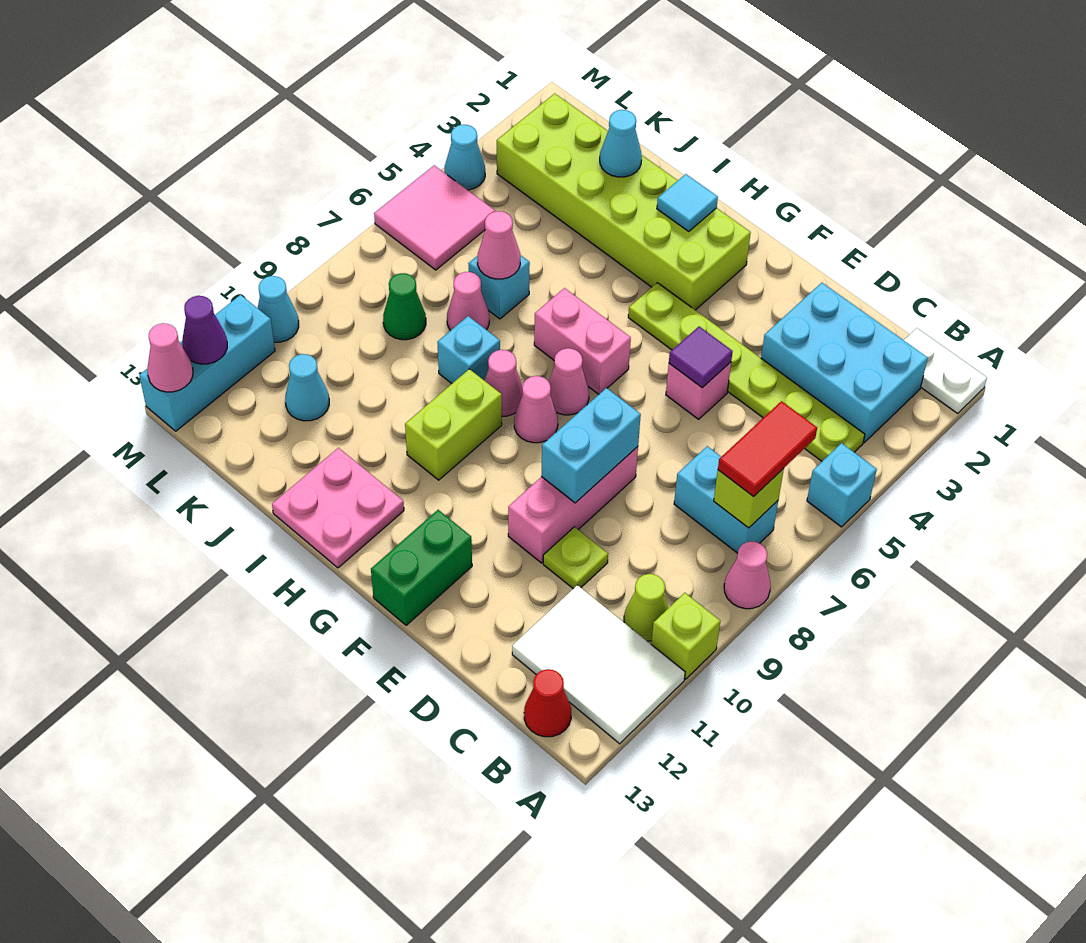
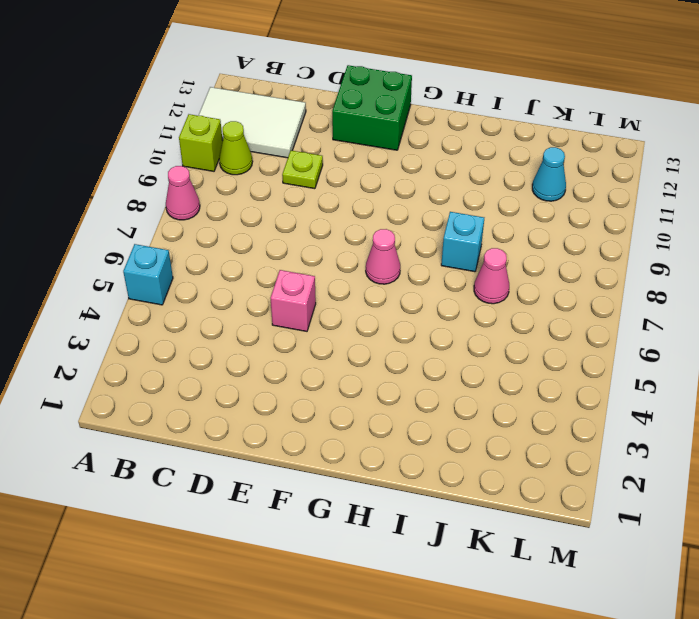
green brick E12:F13 level 1 -> green brick F12:F13 level 1
none -> white plate A1:B1 level 1
none -> cyan brick B2:D3 level 1
none -> lime plate B4:G4 level 1
none -> cyan brick B7:C7 level 1

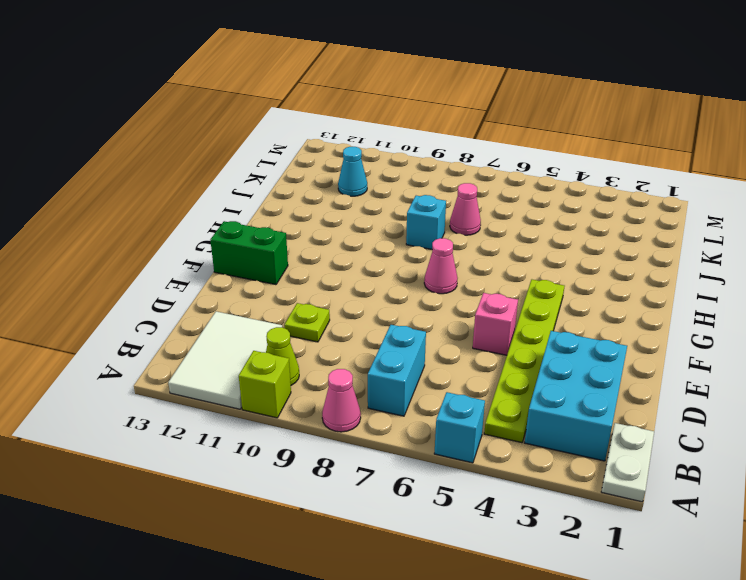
none -> red cone B13 level 1
none -> pink brick E8:E10 level 1
none -> lime brick G2:L3 level 1
none -> pink brick G6:H6 level 1

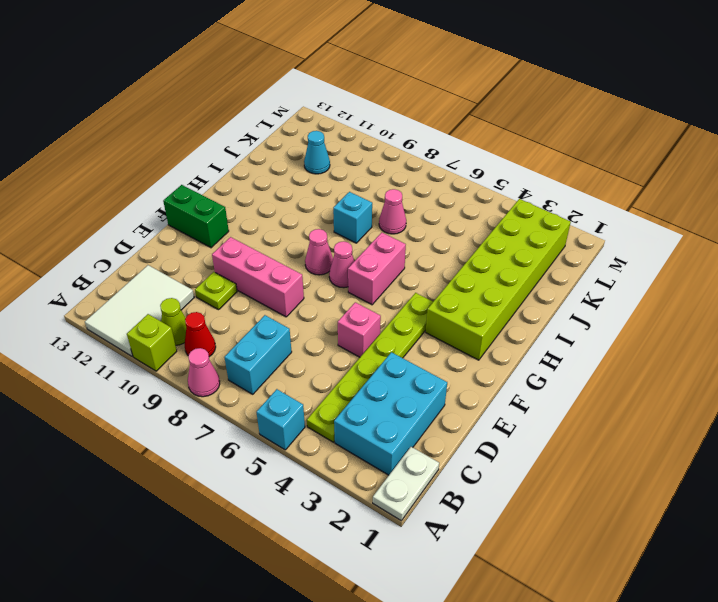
red cone B9 level 1 -> red cone B13 level 1
none -> pink cone H8 level 1
none -> lime brick H9:H10 level 1
none -> pink plate H12:I13 level 1
none -> cyan brick J6 level 1

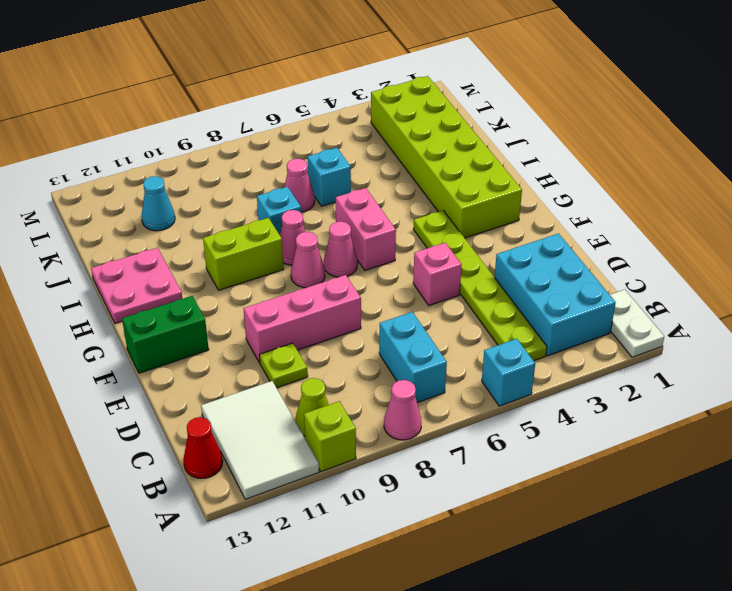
none -> green cone K8 level 1
none -> pink tile L5:M6 level 1
none -> cyan cone M4 level 1
none -> cyan cone M10 level 1

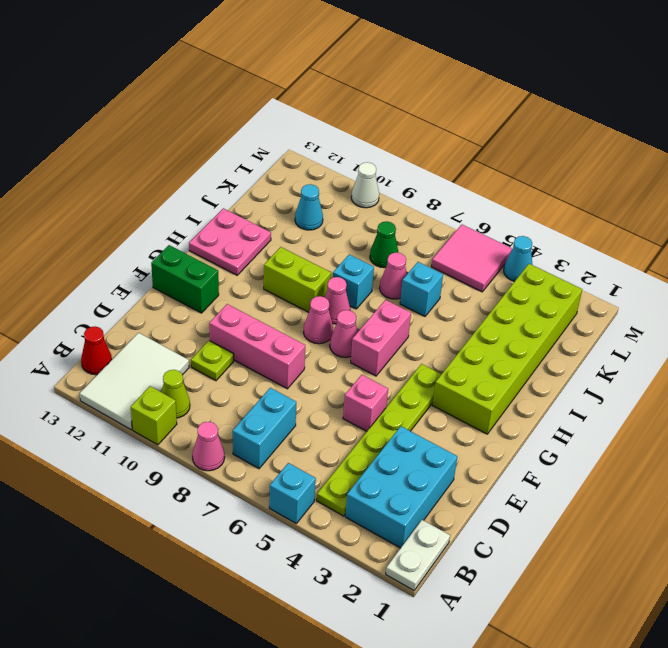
white cone M10 level 1 -> cyan cone M10 level 1
none -> cyan brick M11:M13 level 1
none -> lime brick B7 level 2
none -> purple tile E5 level 2
none -> cyan brick E8:E9 level 2

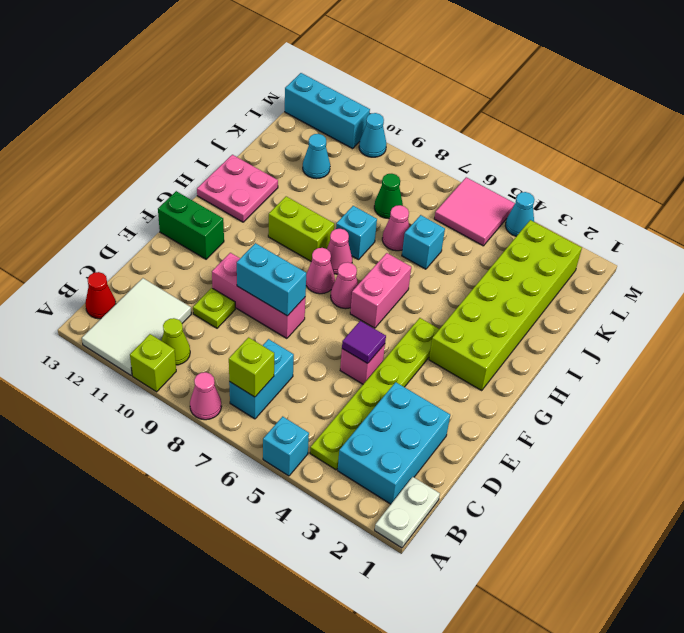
none -> cyan tile H2 level 2
none -> cyan cone J2 level 2
none -> pink cone J6 level 2
none -> purple cone M12 level 2

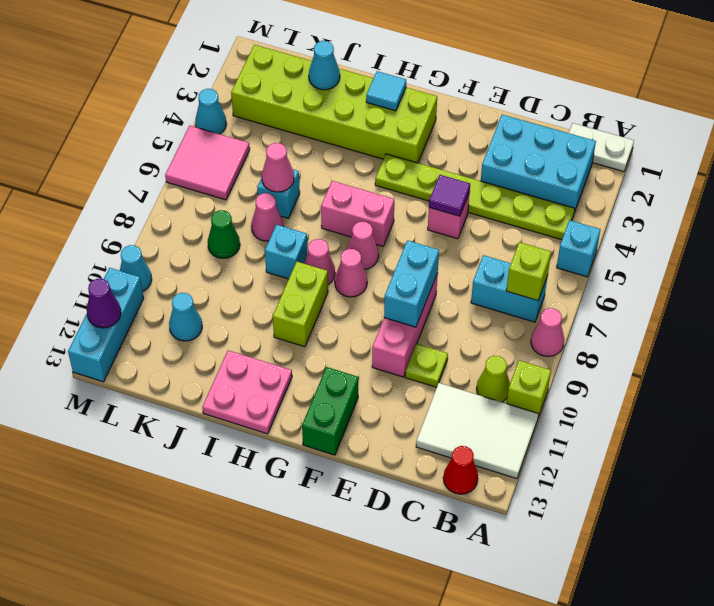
none -> pink cone M13 level 2
none -> red tile B6:B7 level 3

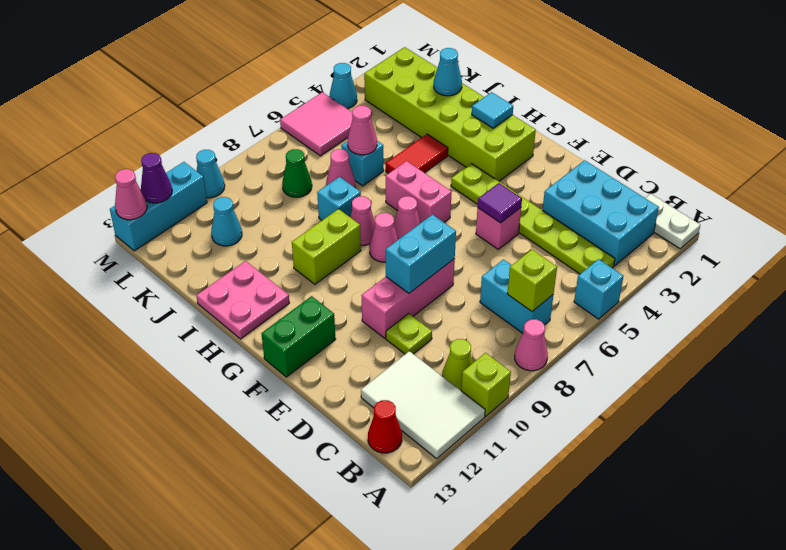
red tile I4:I5 level 1 -> red tile B6:B7 level 3

